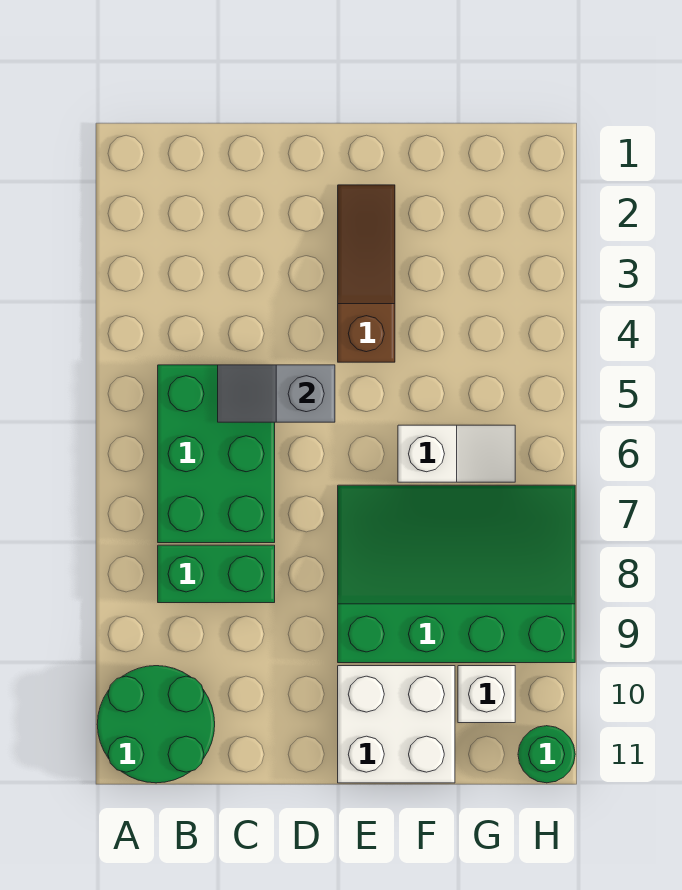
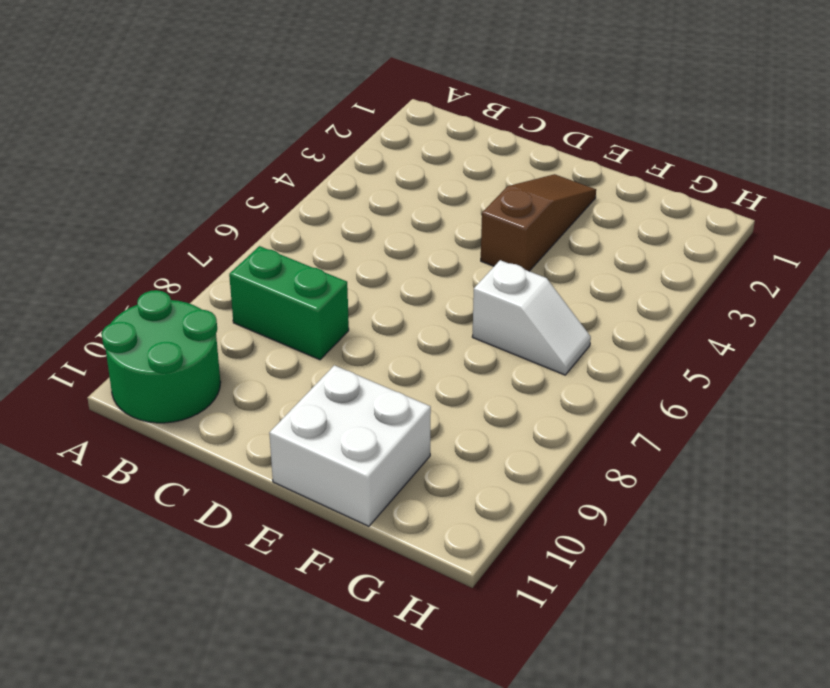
none -> green brick B5:C7 level 1
none -> green slope E7:H9 level 1 top 9

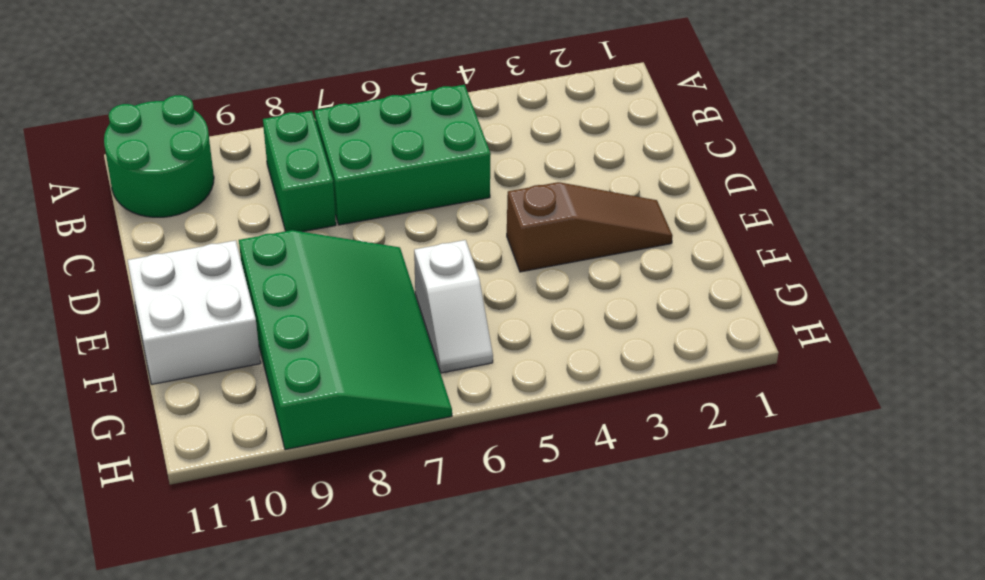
none -> white brick G10 level 1
none -> green round brick H11 level 1

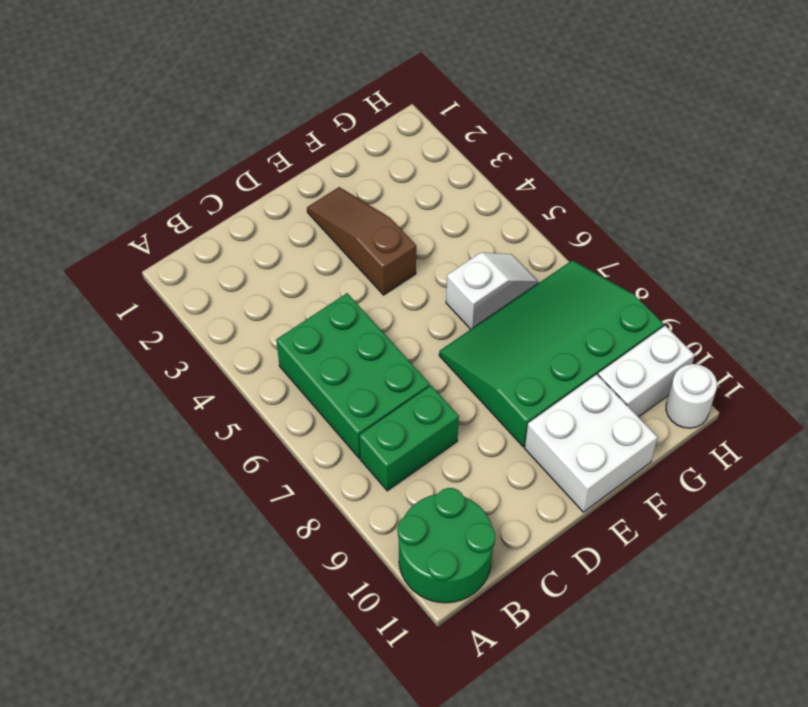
white brick G10:H10 level 1 -> white brick G10 level 1
white round brick H11 level 1 -> green round brick H11 level 1
none -> grey slope C5:D5 level 2 top D

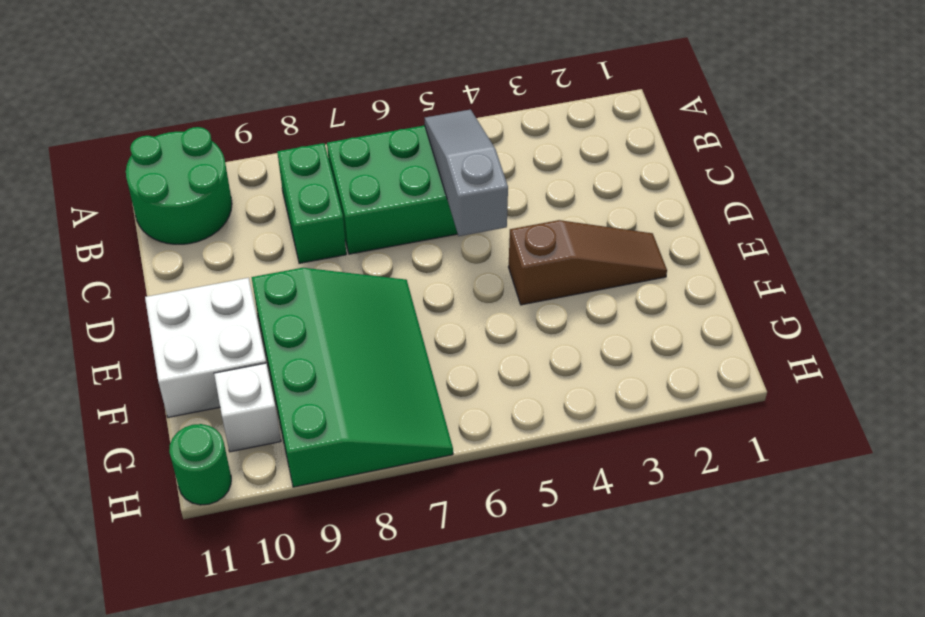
grey slope B5:D5 level 2 top D -> grey slope C5:D5 level 2 top D
none -> white slope F6:G6 level 1 top F

